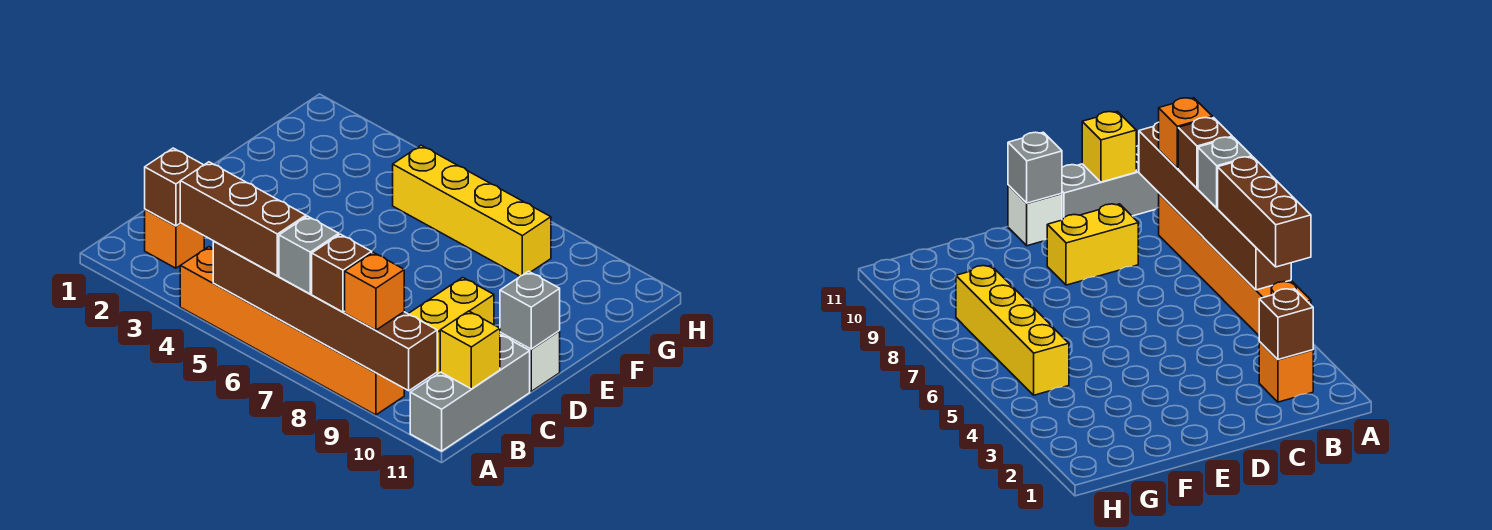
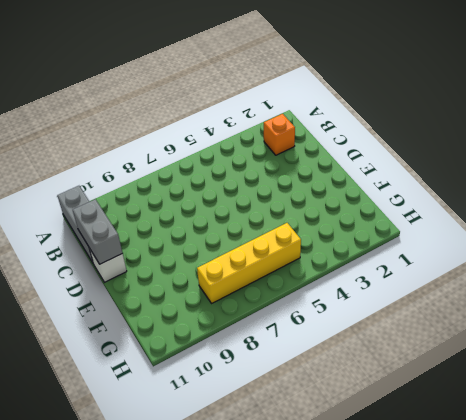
grey brick C11:D11 level 2 -> grey brick D11 level 2
none -> orange brick A4:A9 level 1
none -> yellow brick C9:D9 level 1
none -> brown brick A5:A10 level 2

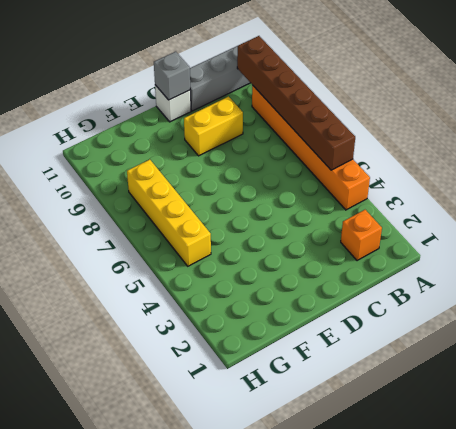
none -> brown brick B2 level 2
none -> yellow brick B11 level 2
none -> brown brick A4:A6 level 3

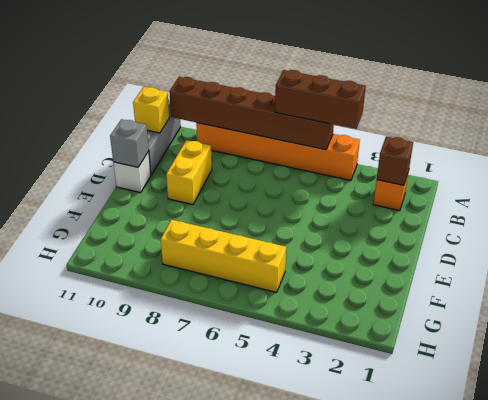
none -> grey brick A7 level 3
none -> brown brick A8 level 3
none -> orange brick A9 level 3

